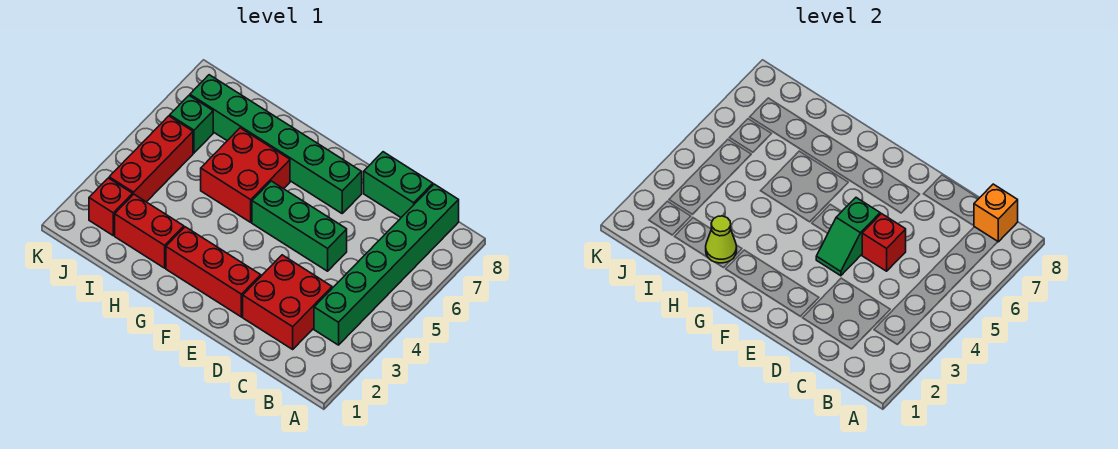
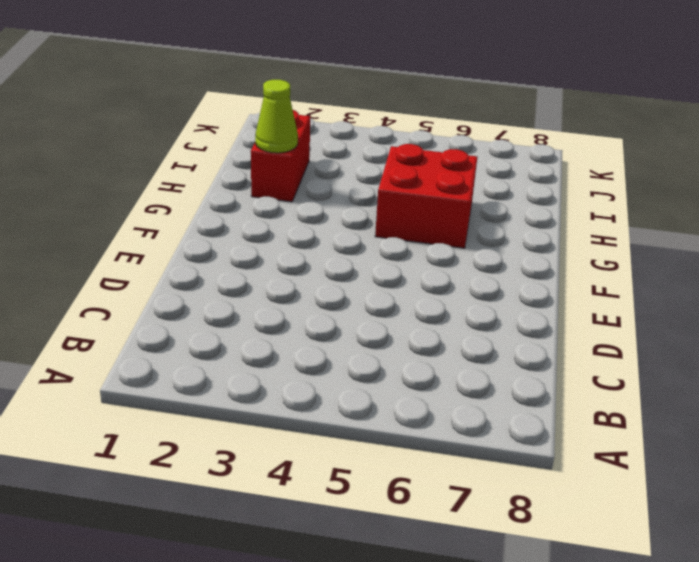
none -> green brick B3:B8 level 1
none -> red brick C2:D3 level 1
none -> green brick C8:D8 level 1

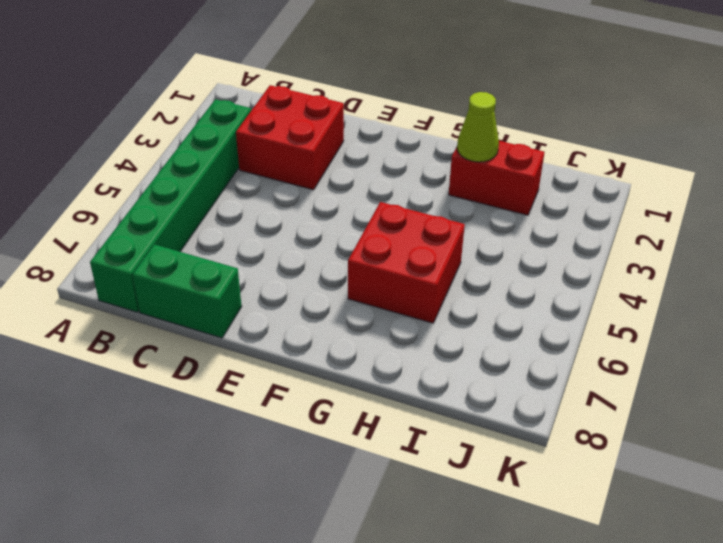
none -> green brick D5:F5 level 1
none -> red brick E2:G2 level 1
none -> green brick E7:J7 level 1

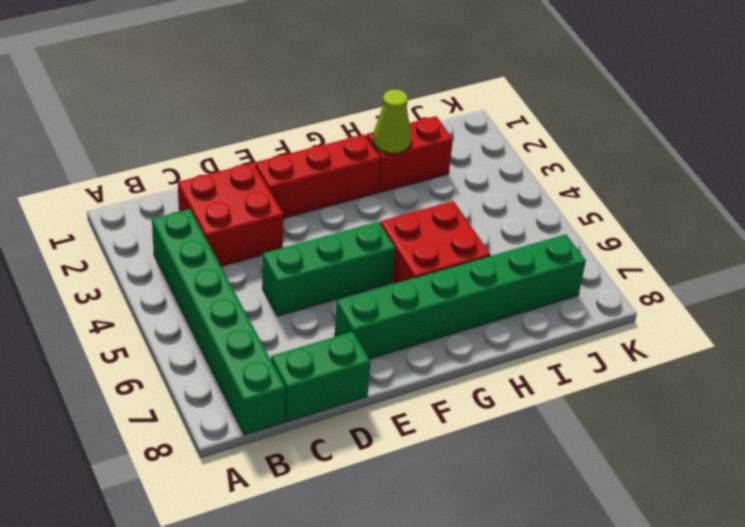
none -> red brick J2 level 1
none -> red brick J3:J5 level 1
none -> green brick J6 level 1

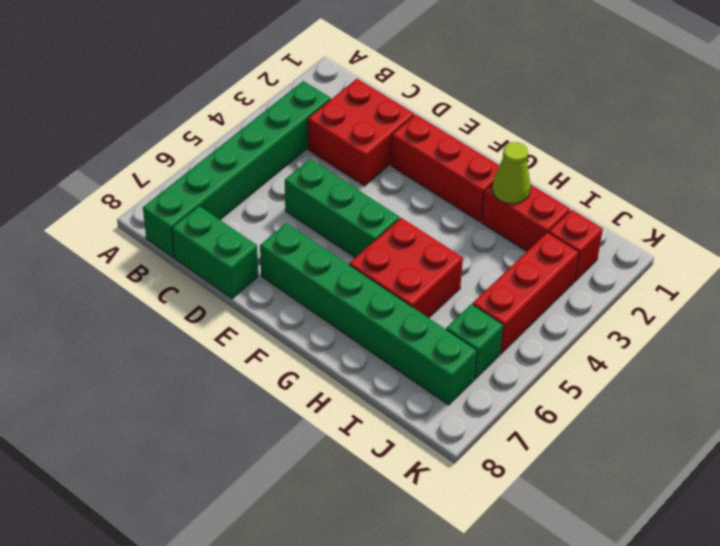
none -> orange brick B8 level 2
none -> red brick D5 level 2
none -> green slope E4:E5 level 2 top 5

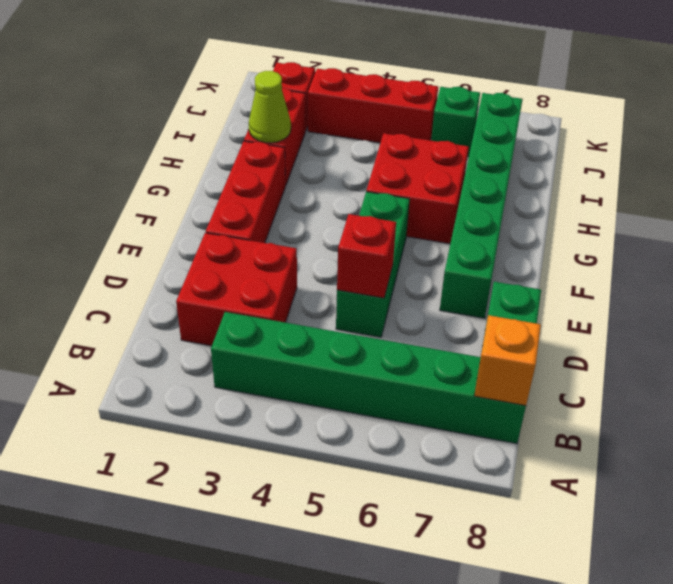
none -> green slope E4:E5 level 2 top 5

